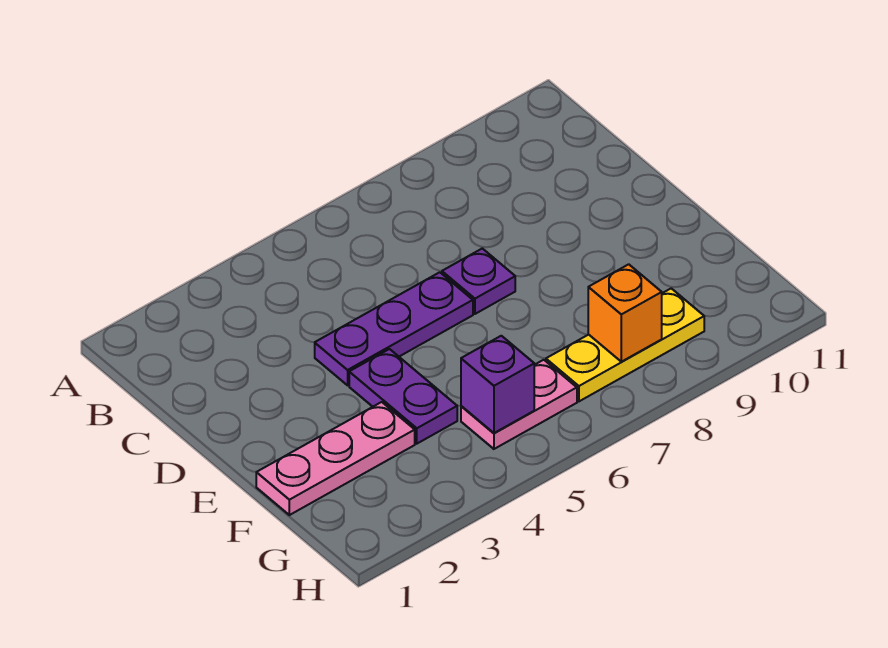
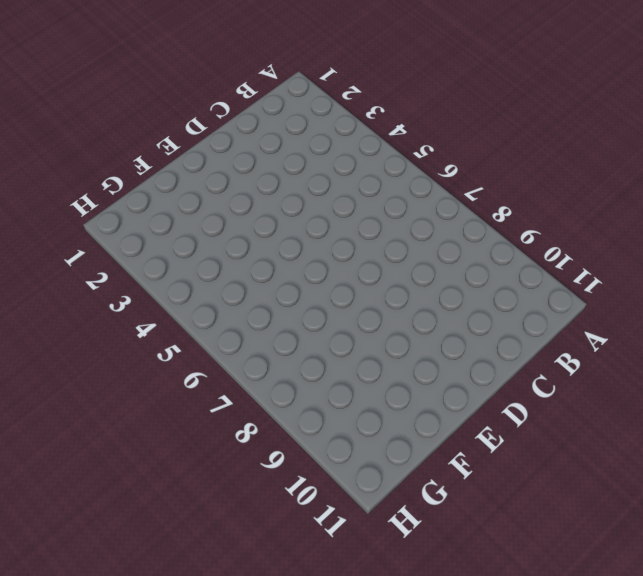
none -> purple plate D4:D6 level 1
none -> purple plate D7 level 1

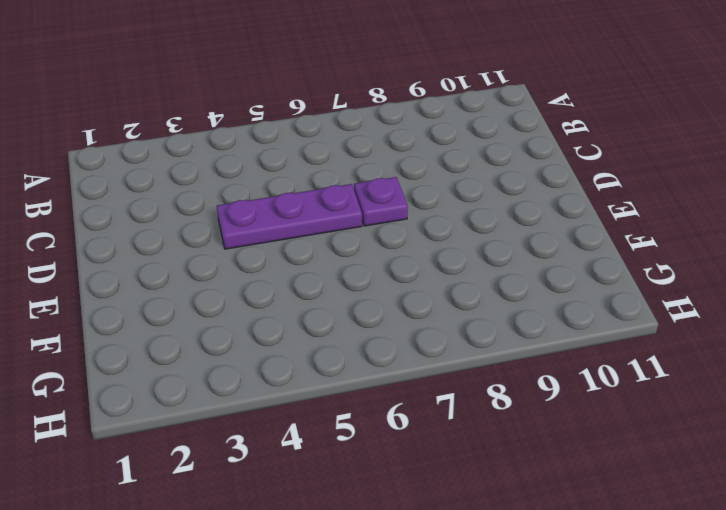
none -> purple plate E4:F4 level 1
none -> pink plate F1:F3 level 1

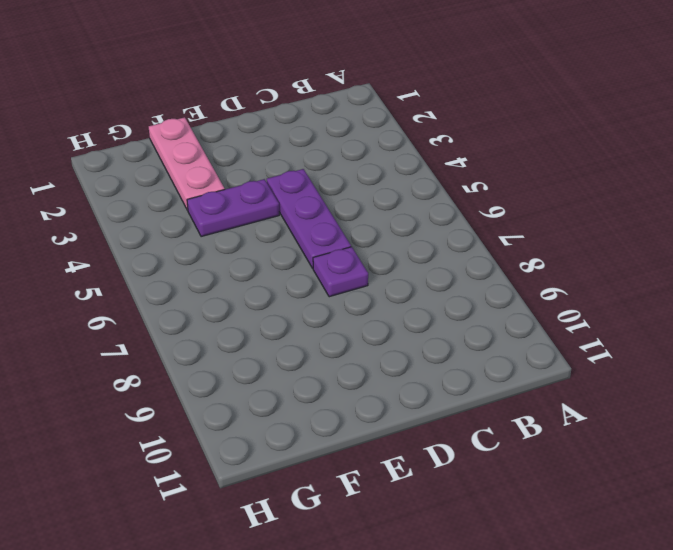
none -> pink plate G5:G6 level 1
none -> yellow plate G7:G9 level 1

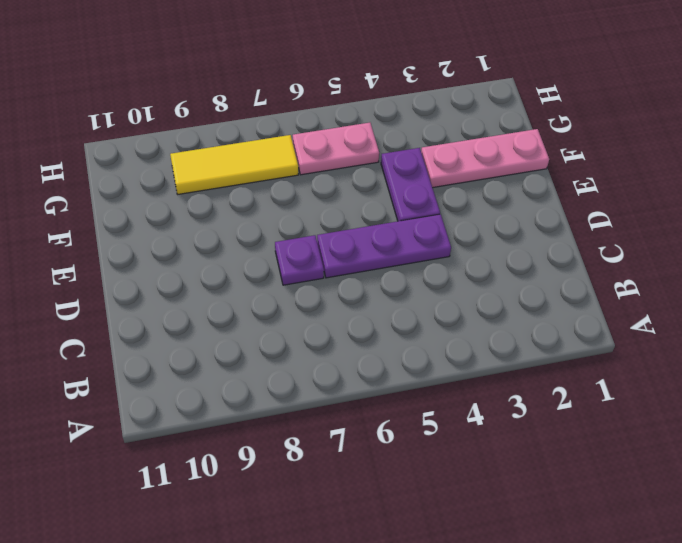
yellow tile G7:G9 level 1 -> yellow plate G7:G9 level 1
none -> purple brick G5 level 2
none -> orange brick G8 level 2

